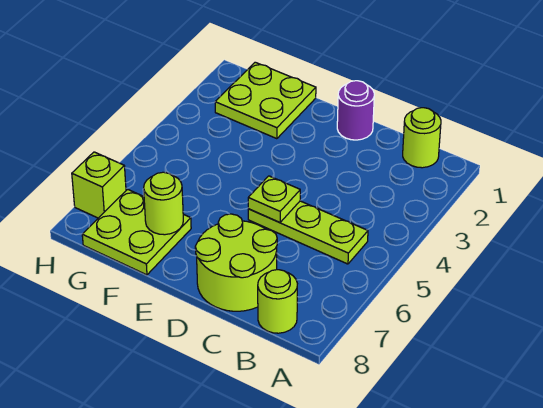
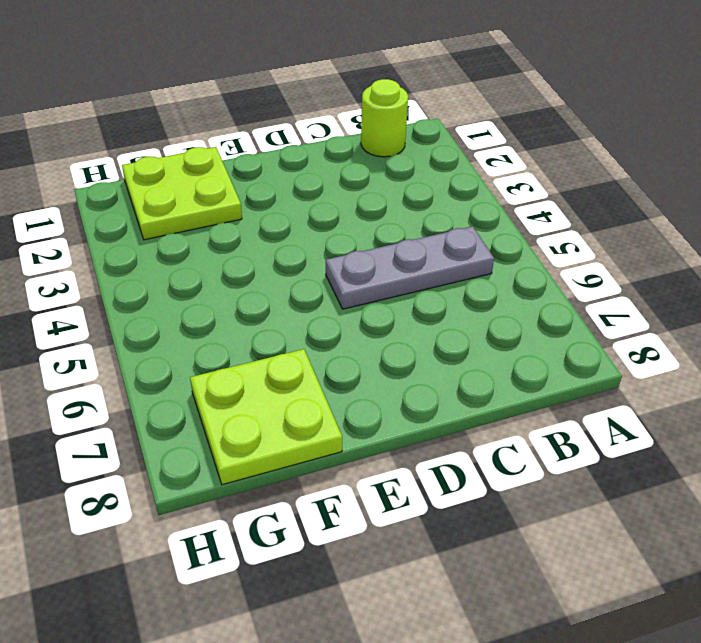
grey plate B5:D5 level 1 -> lime plate B5:D5 level 1
none -> lime round brick B8 level 1
none -> lime round brick C7:D8 level 1

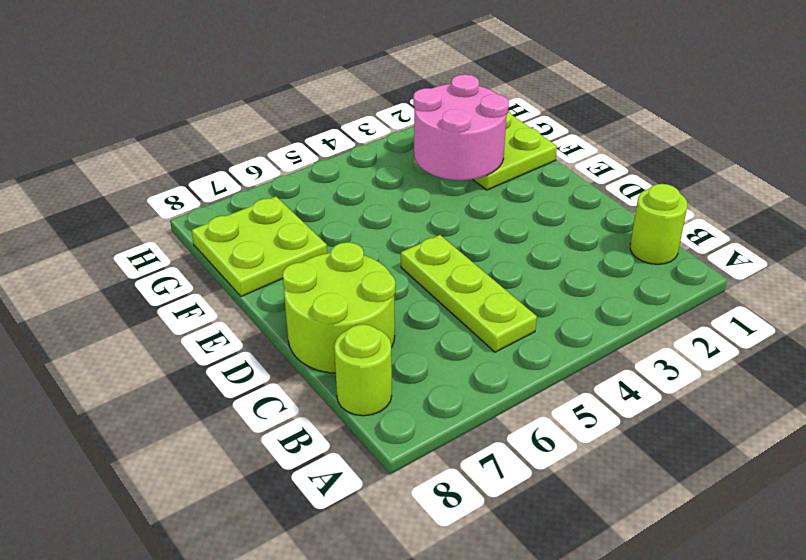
pink round brick F2:G3 level 2 -> none
none -> purple round brick D1 level 1
none -> lime brick H7 level 1

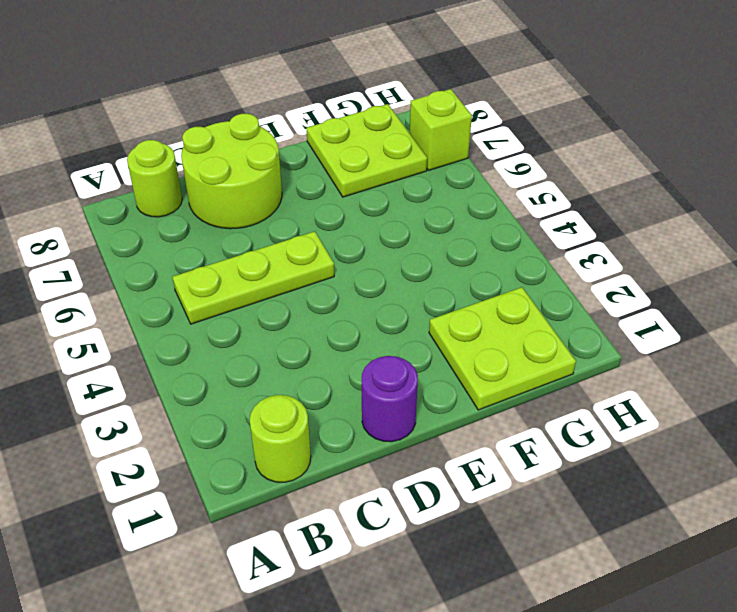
none -> lime plate D5 level 2
none -> lime round brick F7 level 2

